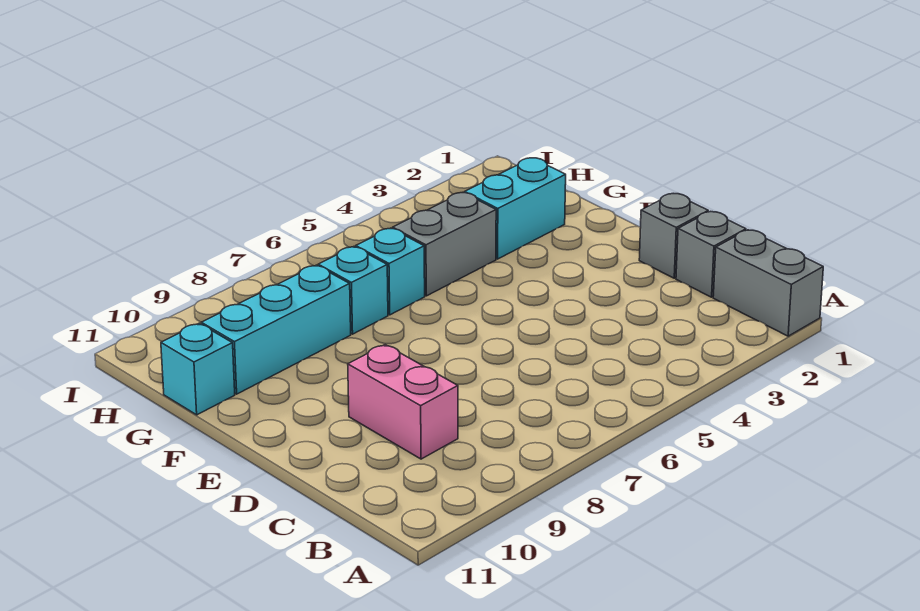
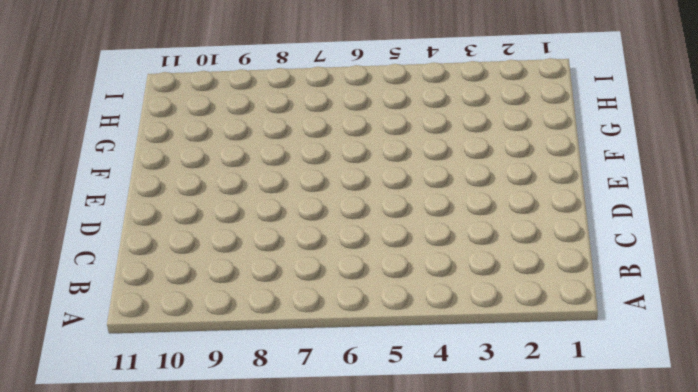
none -> grey brick A1:B1 level 1
none -> grey brick C1 level 1

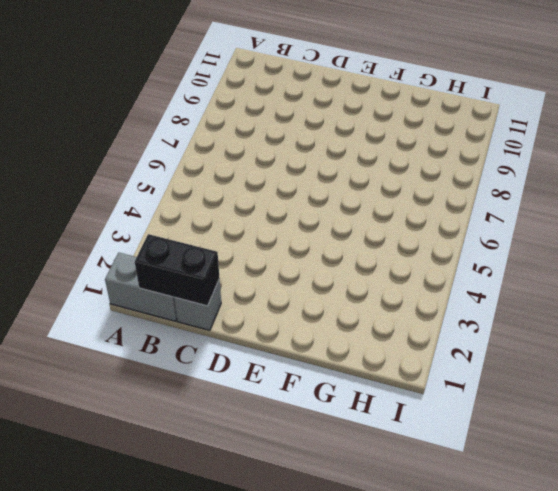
black brick B1:C1 level 2 -> none
none -> pink brick C9:D9 level 1
none -> grey brick D1 level 1

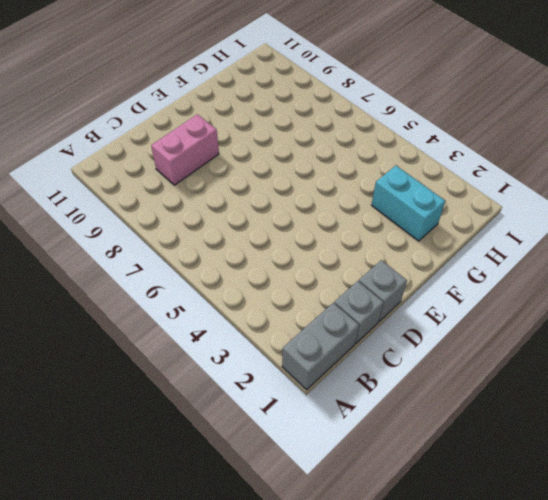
none -> grey brick G4:G5 level 1
none -> cyan brick G6 level 1

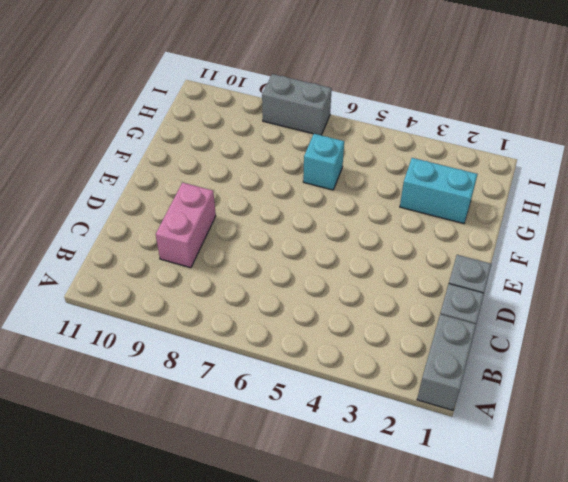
grey brick I7:I8 level 1 -> grey brick G4:G5 level 1
none -> cyan brick G7 level 1
none -> cyan brick G8:G10 level 1

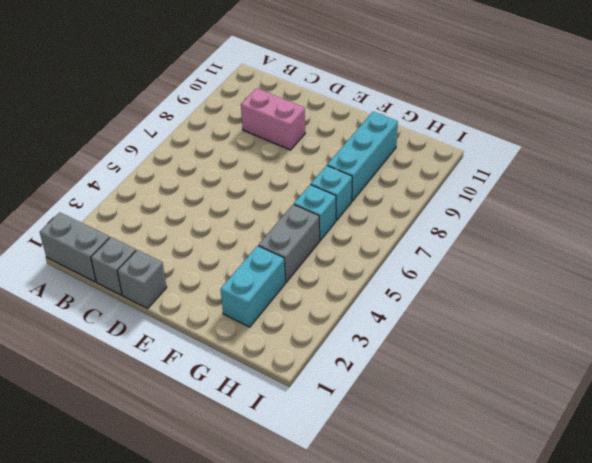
none -> cyan brick G11 level 1

